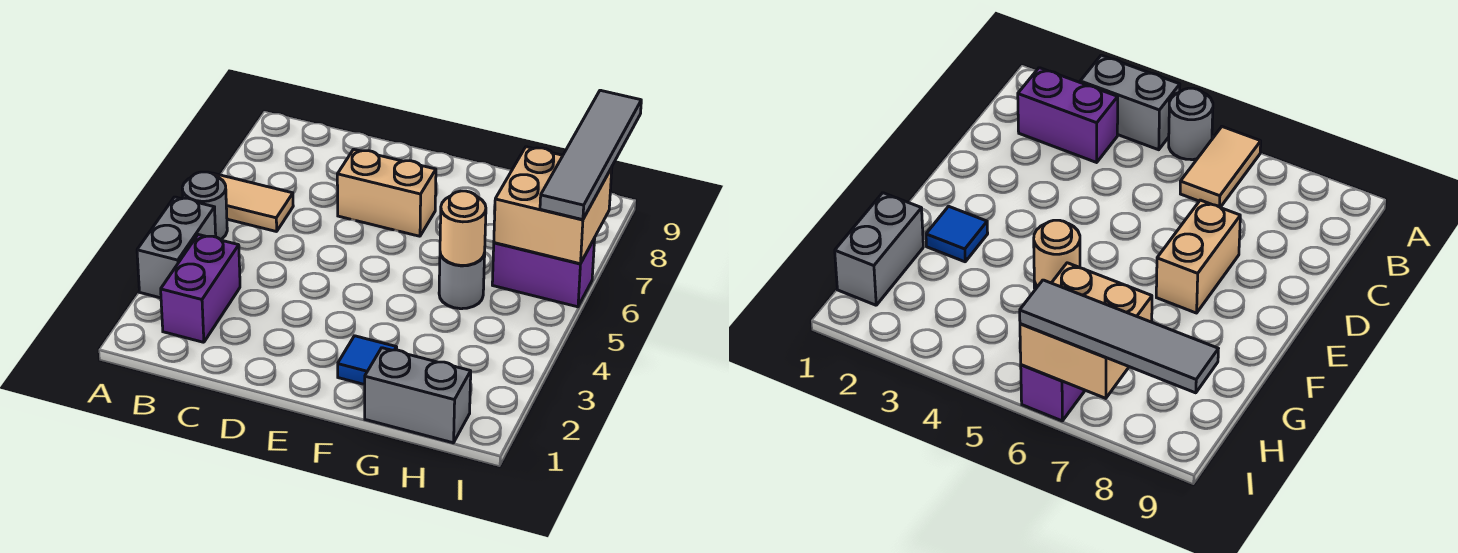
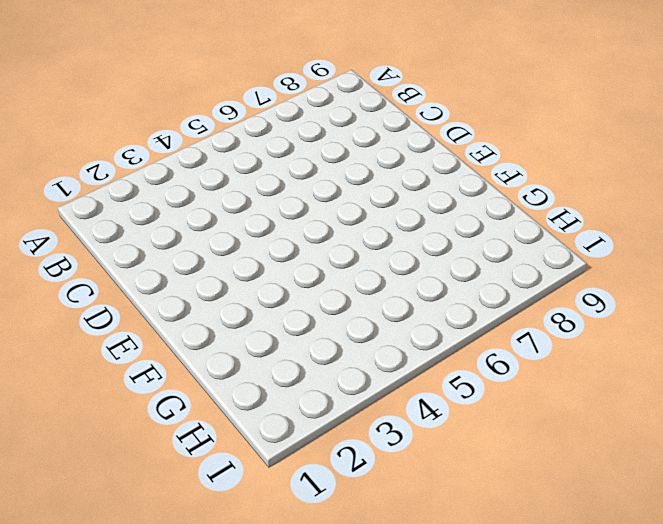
none -> grey brick A3:A4 level 1
none -> grey round brick A5 level 1
none -> tan tile A6:B6 level 1

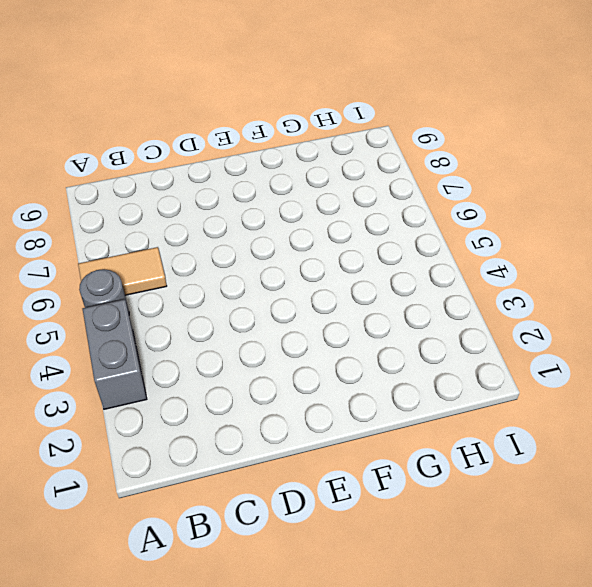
none -> purple brick B2:B3 level 1
none -> tan brick D7:E7 level 1
none -> blue tile F2 level 1

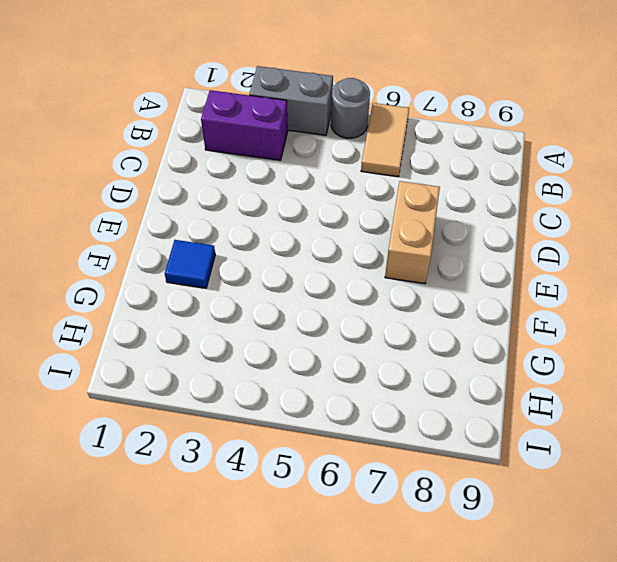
none -> grey brick G1:H1 level 1
none -> grey round brick G5 level 1
none -> purple brick H6:I6 level 1

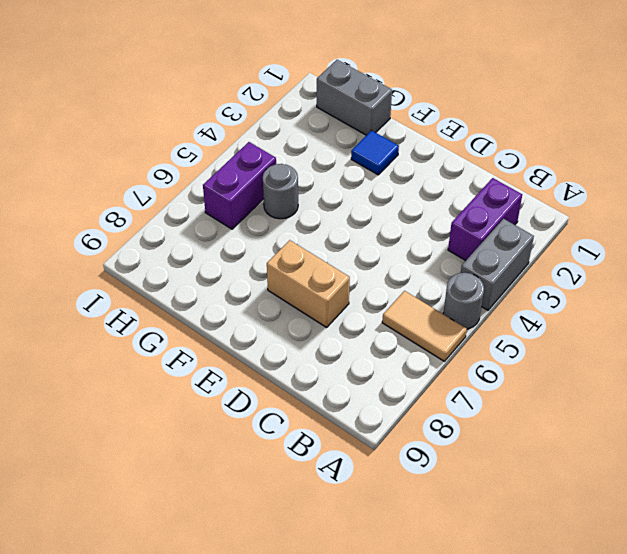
purple brick H5:H6 level 1 -> purple brick H6:I6 level 1
none -> tan round brick G5 level 2
none -> tan brick H6:I7 level 2
none -> grey tile I6:I9 level 3

